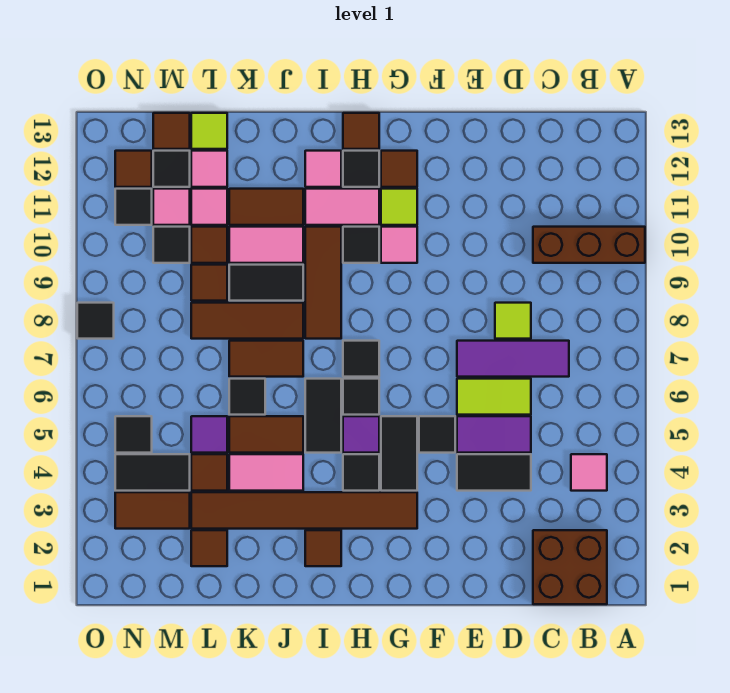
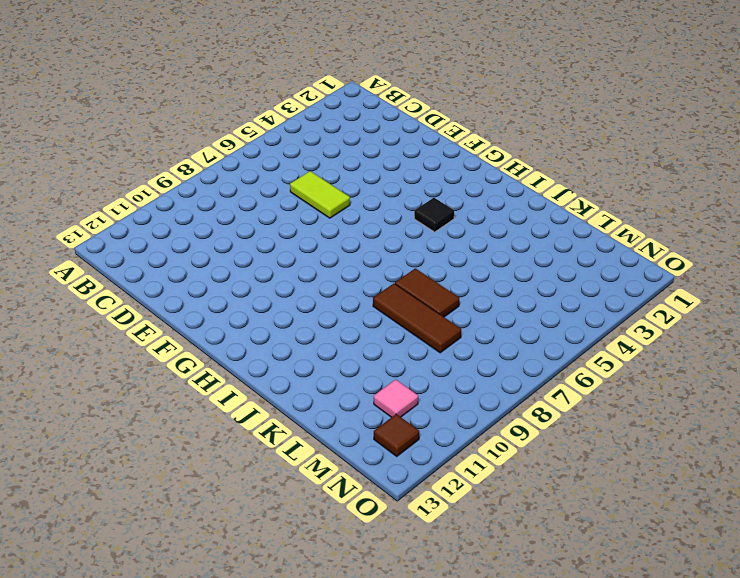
none -> brown brick A10:C10 level 1
none -> brown brick B1:C2 level 1
none -> pink tile B4 level 1
none -> purple tile C7:E7 level 1

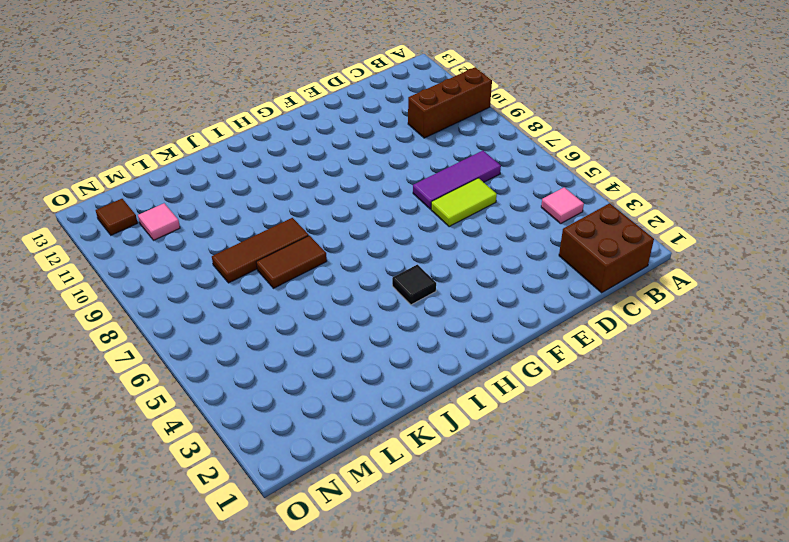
none -> black tile D4:E4 level 1
none -> purple tile D5:E5 level 1
none -> lime tile D8 level 1
none -> black tile F5 level 1

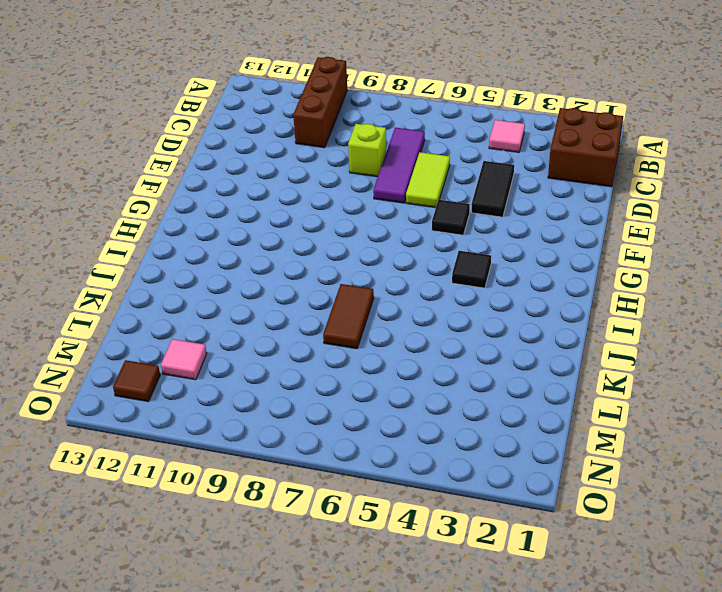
lime brick D8 level 1 -> lime tile D8 level 1
none -> purple tile D5:E5 level 1
none -> brown tile G3:L3 level 1
none -> black tile G4:G5 level 1
none -> pink tile G10 level 1

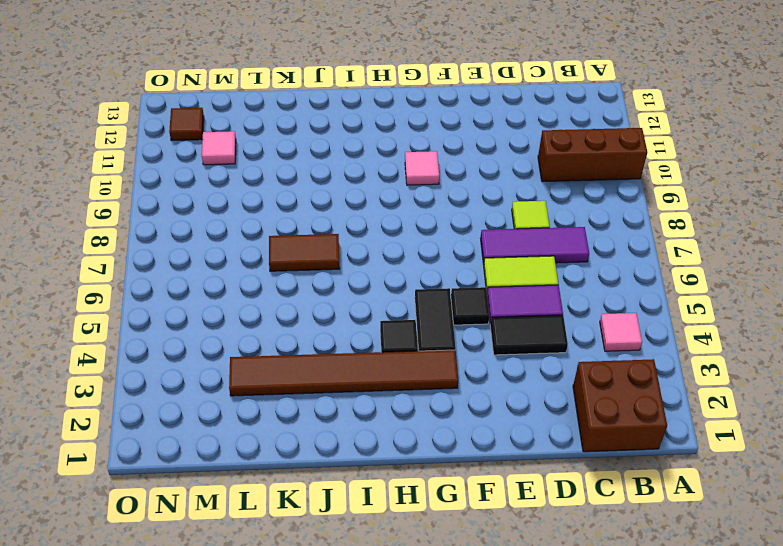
none -> lime tile G11 level 1
none -> brown tile G12 level 1
none -> purple tile H5 level 1
none -> black tile H6 level 1

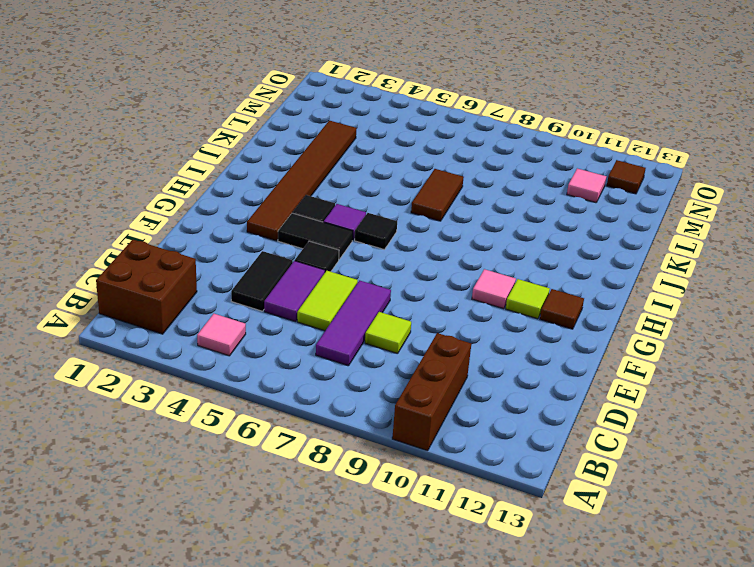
none -> black tile H7 level 1
none -> black tile H10 level 1
none -> pink tile H11:I11 level 1
none -> black tile H12 level 1

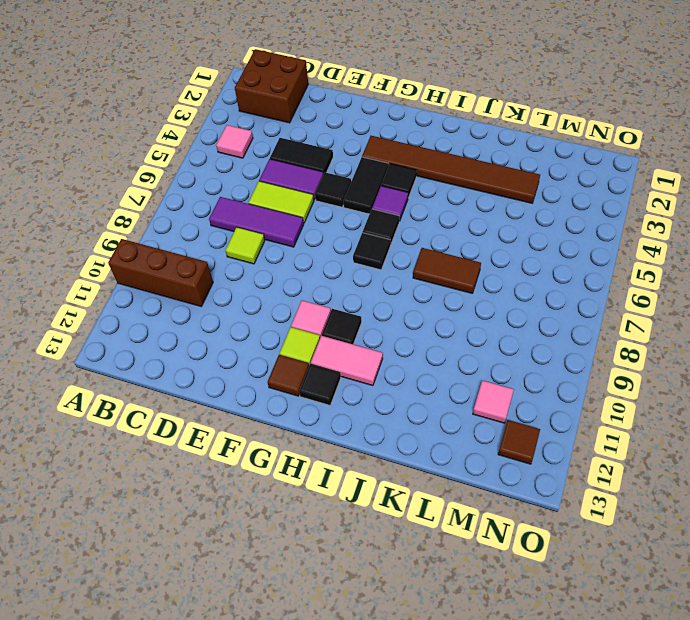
none -> brown tile H13 level 1
none -> brown tile I2 level 1
none -> black tile I5:I6 level 1
none -> brown tile I8:I10 level 1

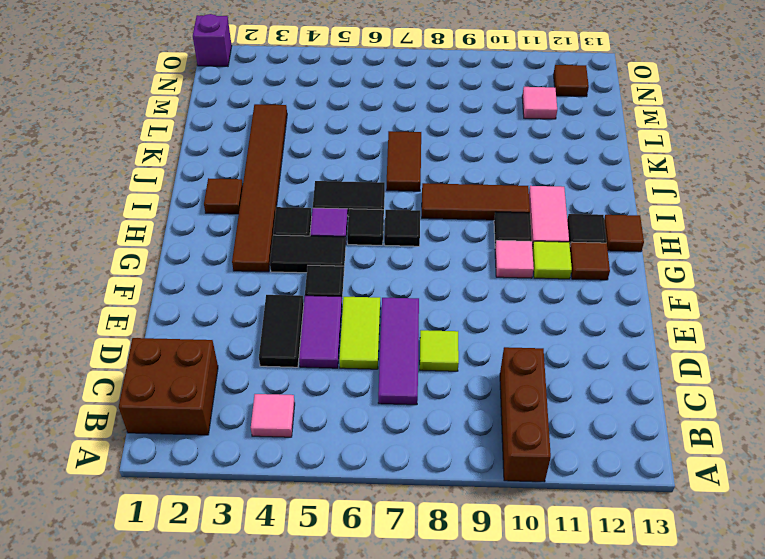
purple brick O1 level 1 -> none
none -> pink tile I12 level 1
none -> pink tile J4:K4 level 1
none -> brown tile J5:K5 level 1
none -> brown tile J8:L8 level 1

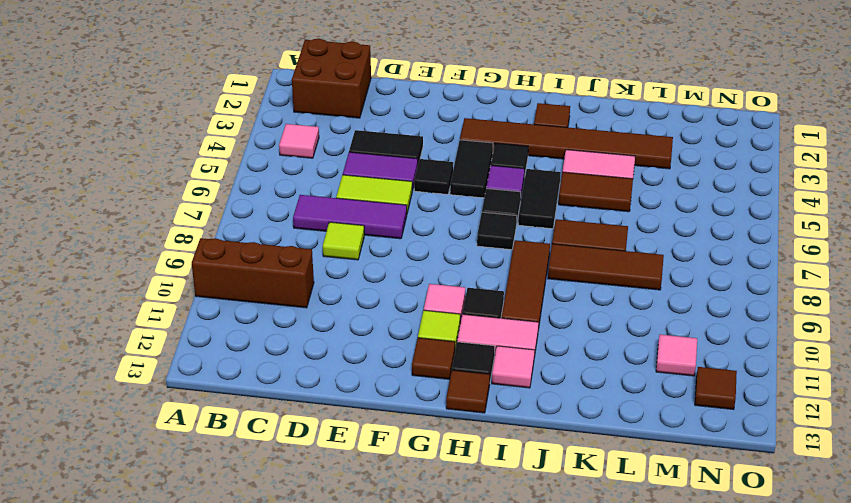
none -> black tile J9:K9 level 1
none -> pink tile J10:K10 level 1
none -> brown tile J11:K11 level 1
none -> black tile K6 level 1

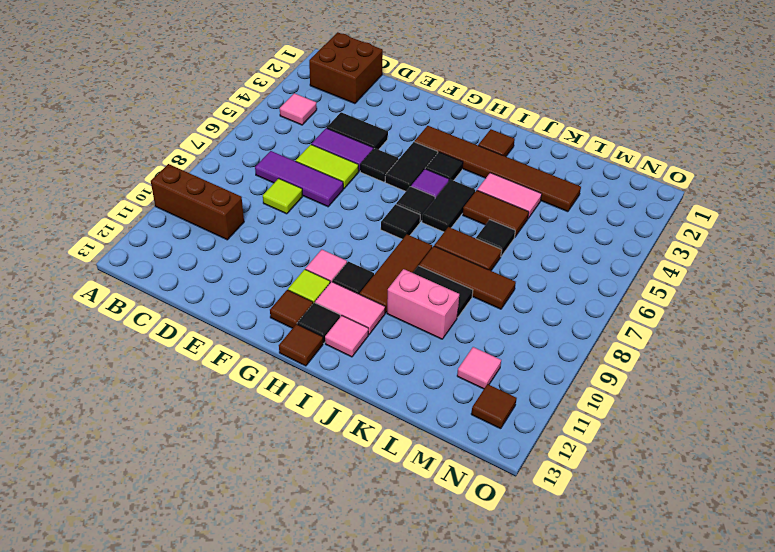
pink brick J10:K10 level 1 -> pink tile J10:K10 level 1
none -> brown tile J11:K11 level 1
none -> brown tile L2 level 1
none -> brown tile L4 level 1
none -> purple tile L5 level 1

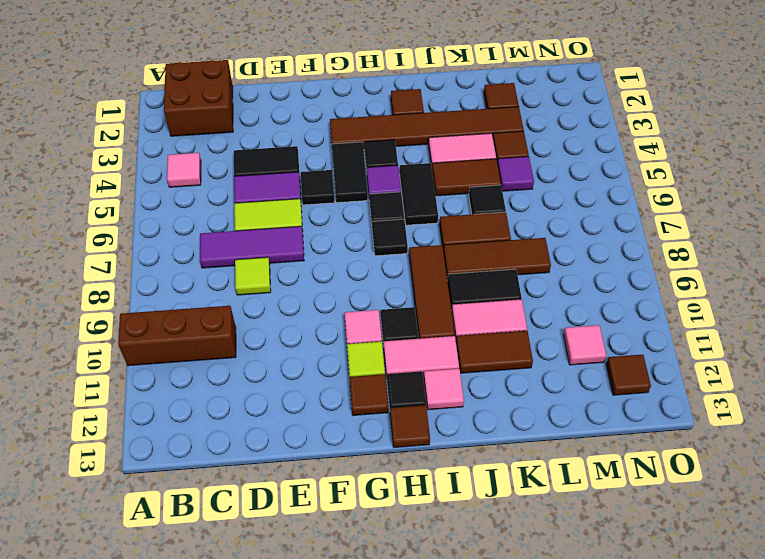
none -> brown tile L9 level 1
none -> brown tile L10 level 1
none -> pink tile L11 level 1
none -> pink tile L12 level 1

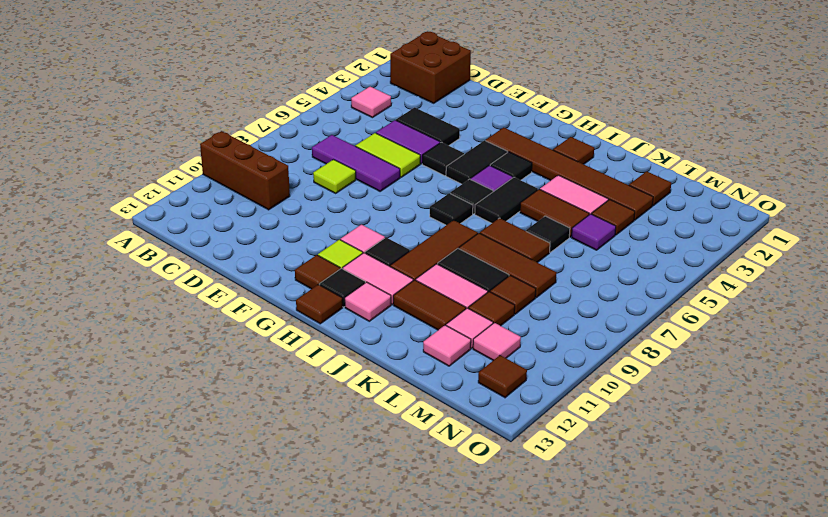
none -> lime tile L13 level 1
none -> brown tile M3:N3 level 1
none -> black tile M4:N4 level 1
none -> black tile M10 level 1

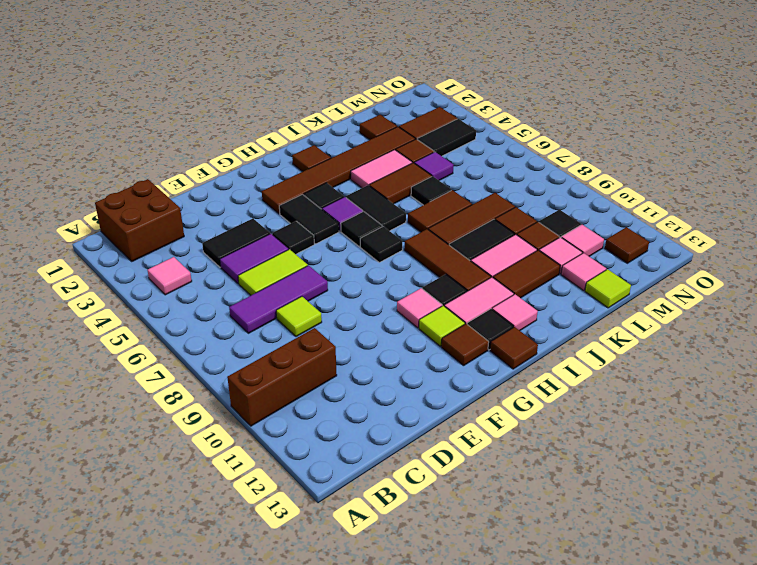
none -> black tile M12 level 1
none -> brown tile M13 level 1
none -> black tile N5 level 1
none -> black tile N11 level 1

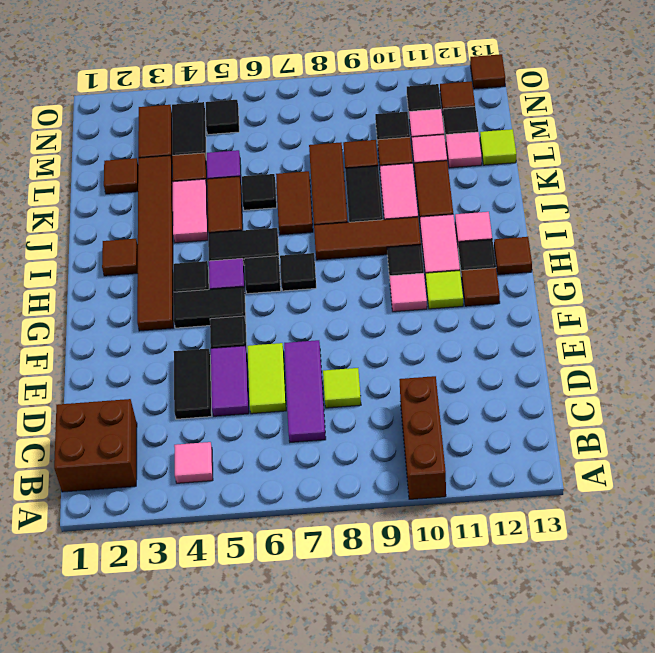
brown tile O13 level 1 -> brown tile M13 level 1
none -> black tile O8 level 1

